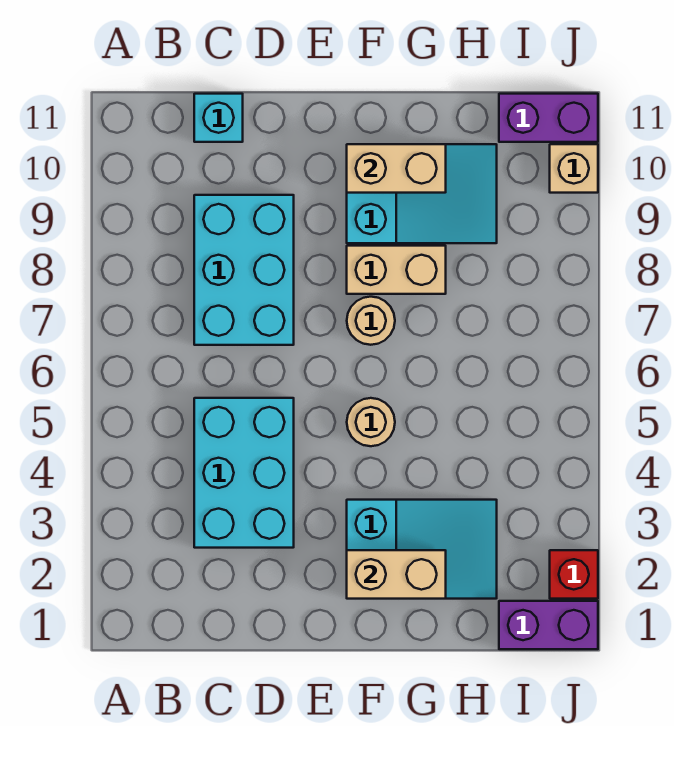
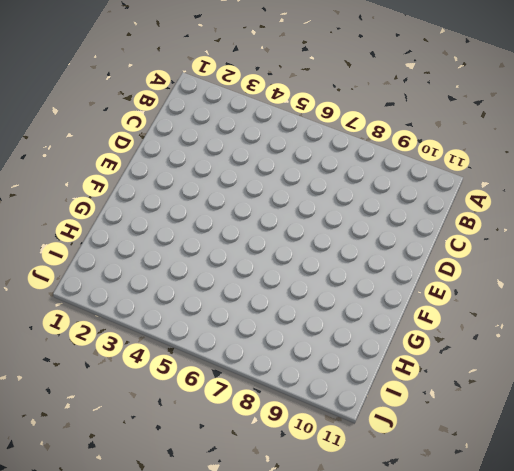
none -> cyan brick C3:D5 level 1
none -> cyan brick C7:D9 level 1
none -> cyan brick C11 level 1

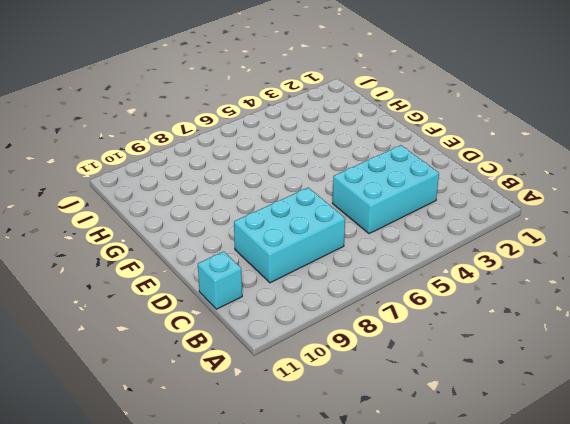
none -> cyan slope F2:H3 level 1 top F
none -> tan round brick F5 level 1
none -> tan round brick F7 level 1

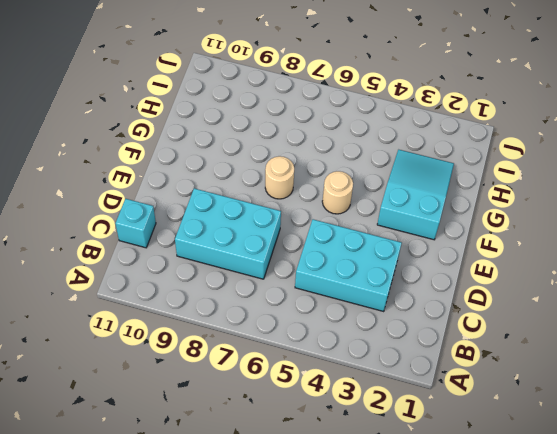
none -> tan brick F8:G8 level 1
none -> cyan slope F9:H10 level 1 top F
none -> purple brick I1:J1 level 1

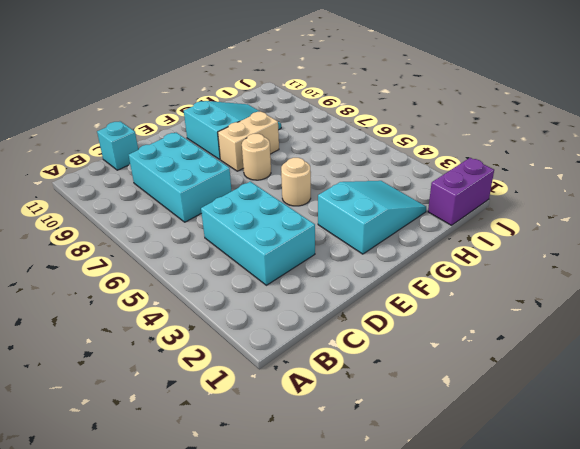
none -> purple brick I11:J11 level 1
none -> red brick J2 level 1
none -> tan brick J10 level 1

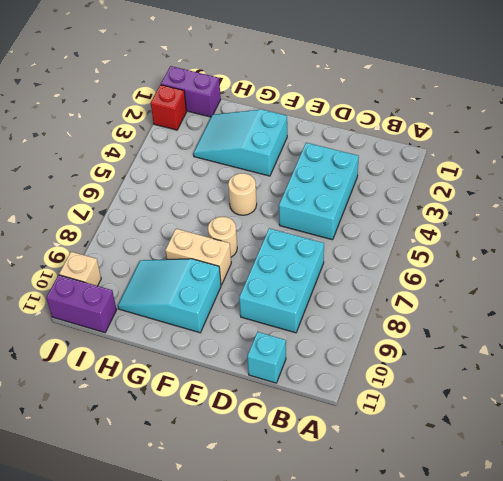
none -> tan brick F2:G2 level 2
none -> tan brick F10:G10 level 2

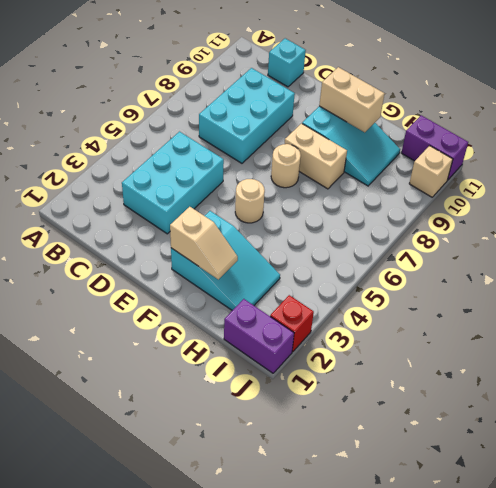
tan slope F2:G2 level 2 top F -> tan brick F2:G2 level 2

